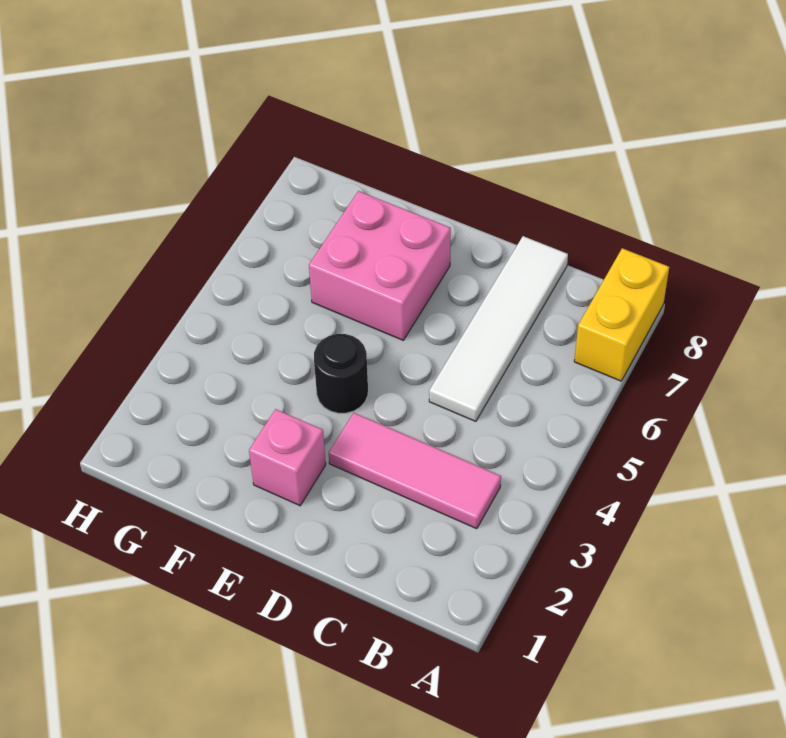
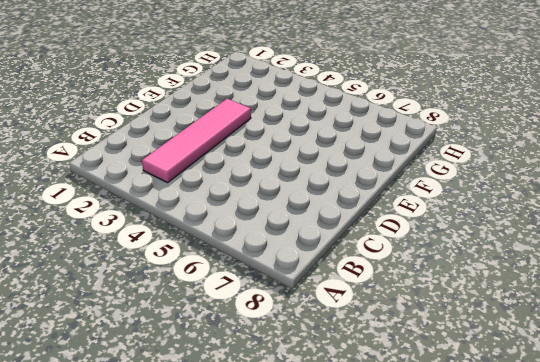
pink tile B3:E3 level 1 -> pink tile B3:D3 level 1
none -> yellow brick A7:A8 level 1
none -> white tile C5:C8 level 1

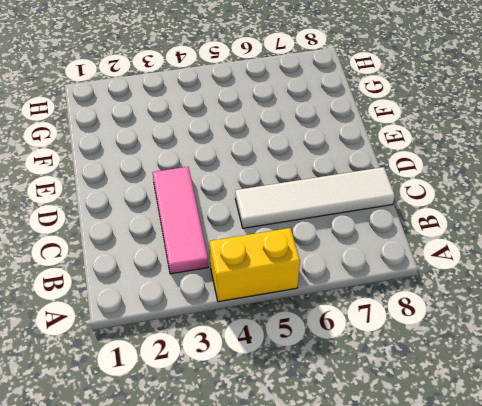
yellow brick A4:A5 level 1 -> yellow brick A7:A8 level 1
none -> pink brick E2 level 1
none -> black round brick E4 level 1

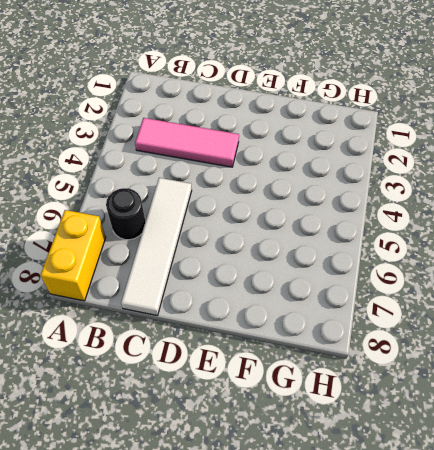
black round brick B6 level 1 -> black round brick E4 level 1
none -> pink brick E2 level 1
none -> pink brick E6:F7 level 1

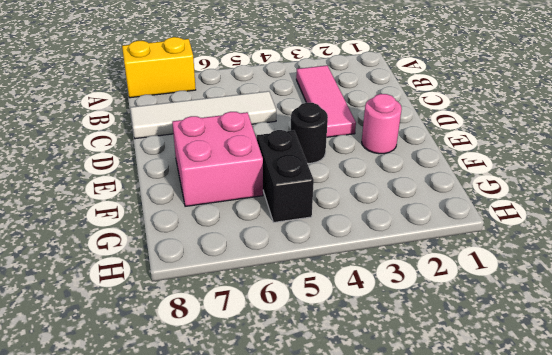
pink round brick E2 level 1 -> pink brick E2 level 1
black brick F5:G5 level 1 -> none

